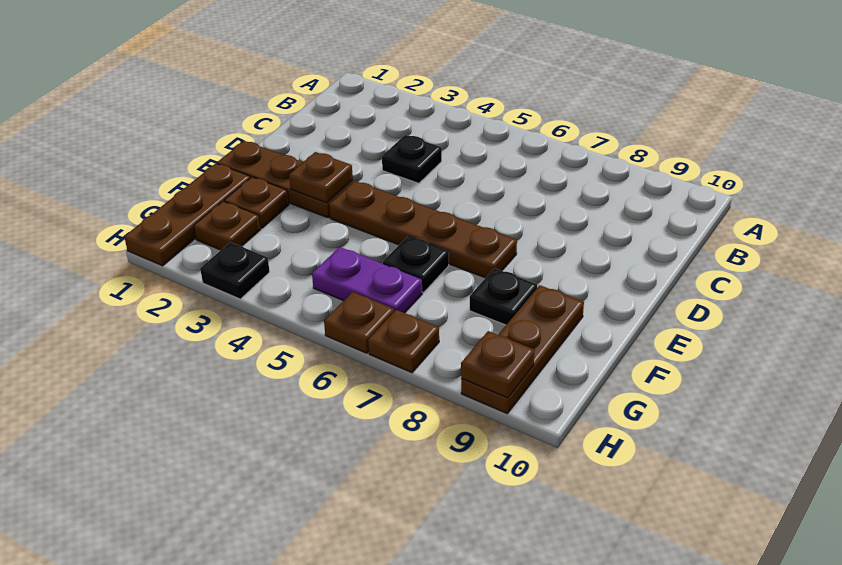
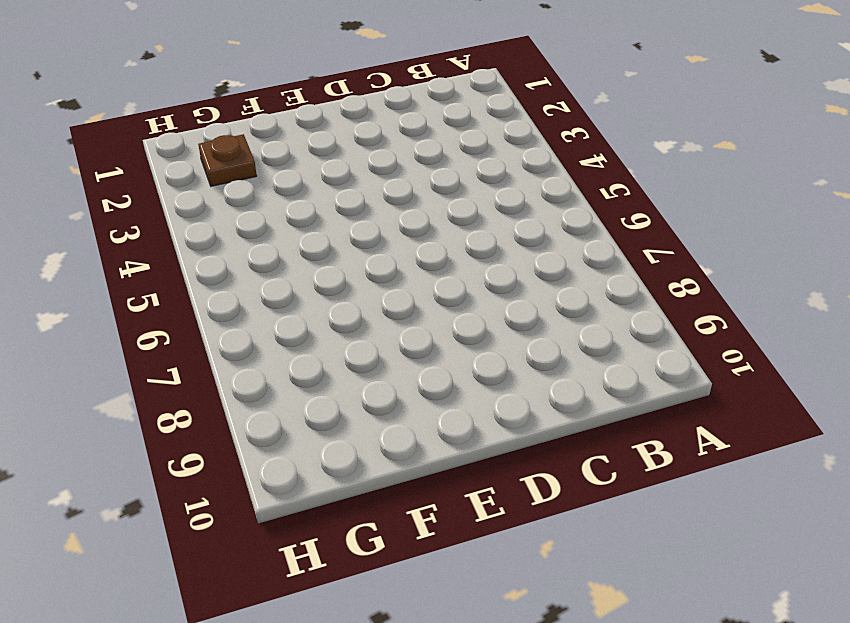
none -> black plate C4 level 1
none -> brown plate E1:E3 level 1
none -> brown plate E4:E7 level 1

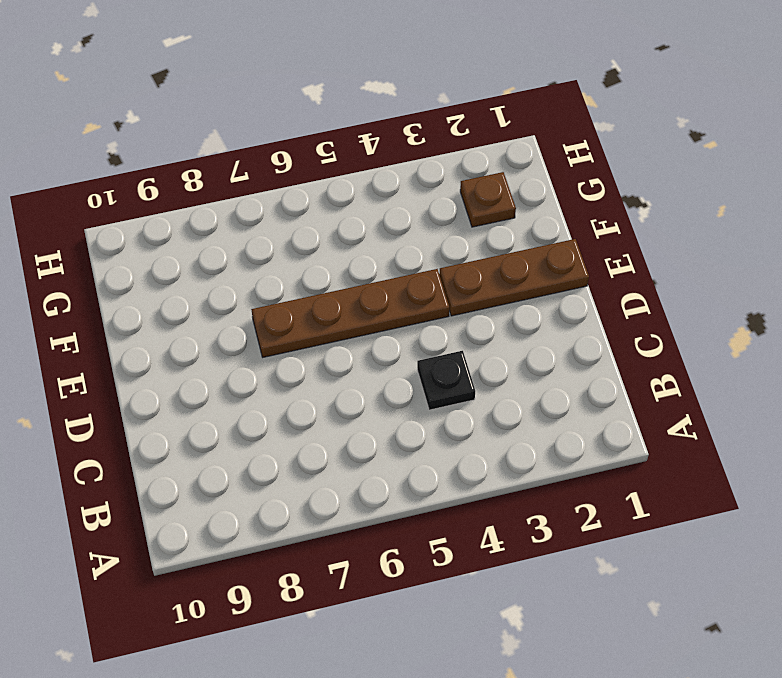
none -> brown plate F1:H1 level 1
none -> brown plate F2 level 1
none -> black plate F6 level 1

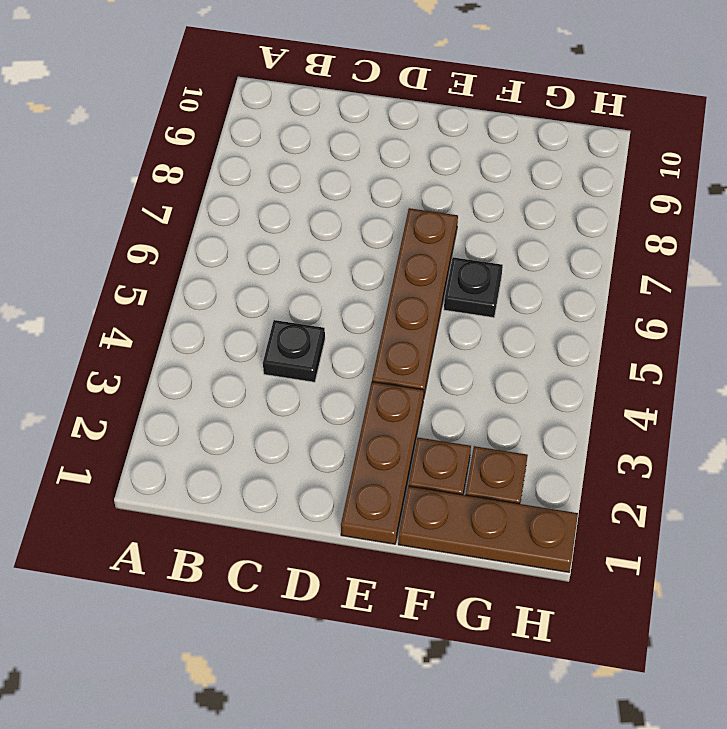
none -> black plate F8 level 1
none -> brown plate F9:H9 level 1
none -> purple plate G5:G6 level 1

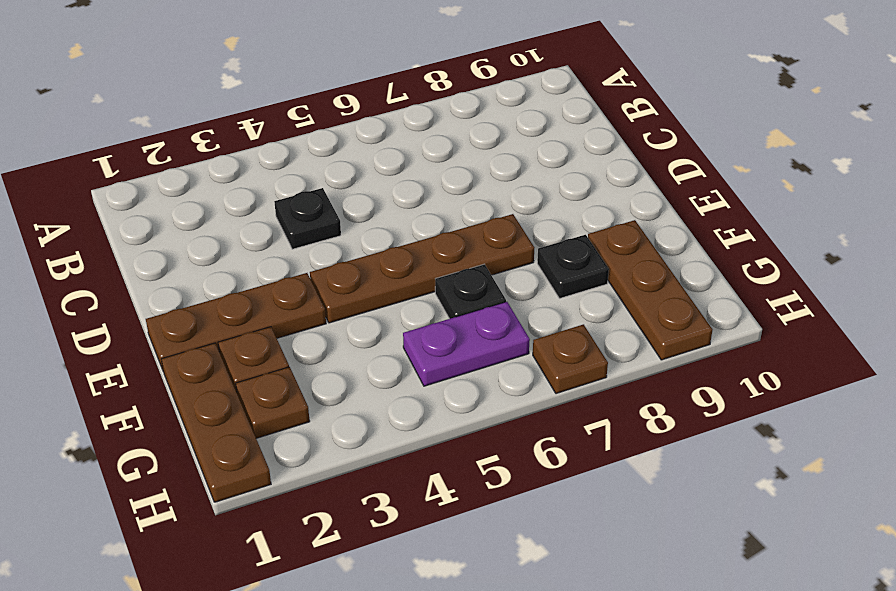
none -> black plate H3 level 1
none -> brown plate H6 level 1
none -> brown plate E3 level 2

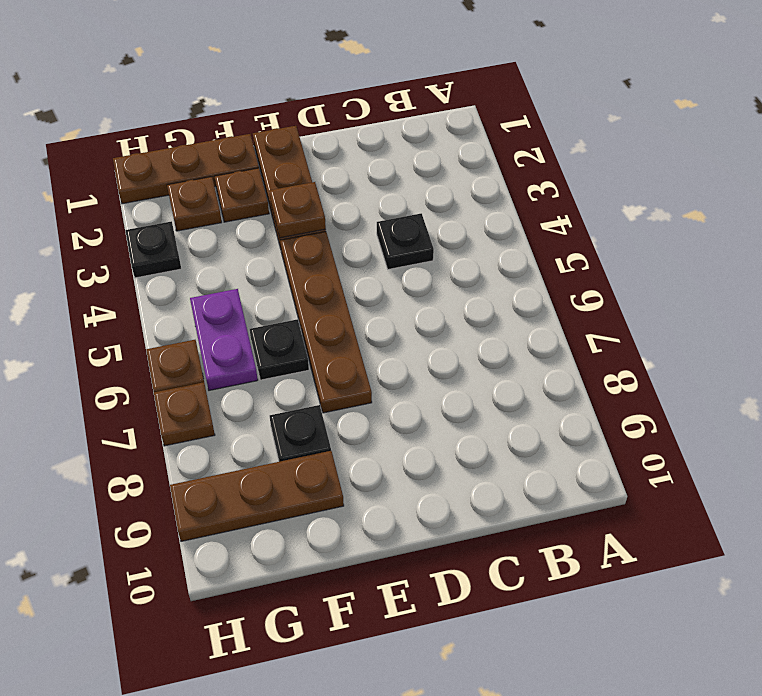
none -> brown plate H9 level 2

